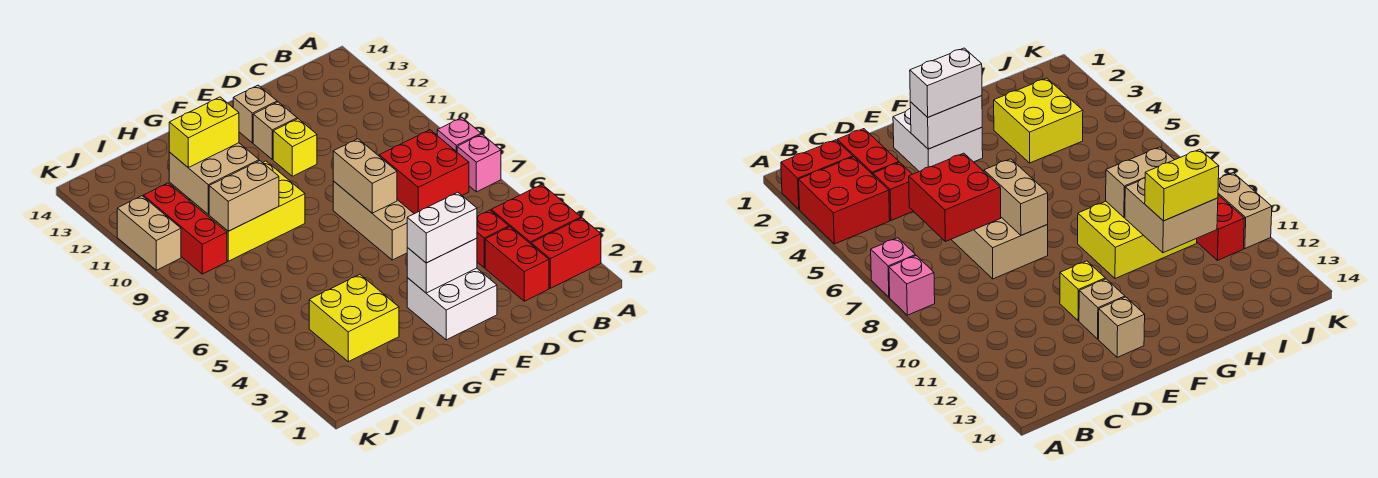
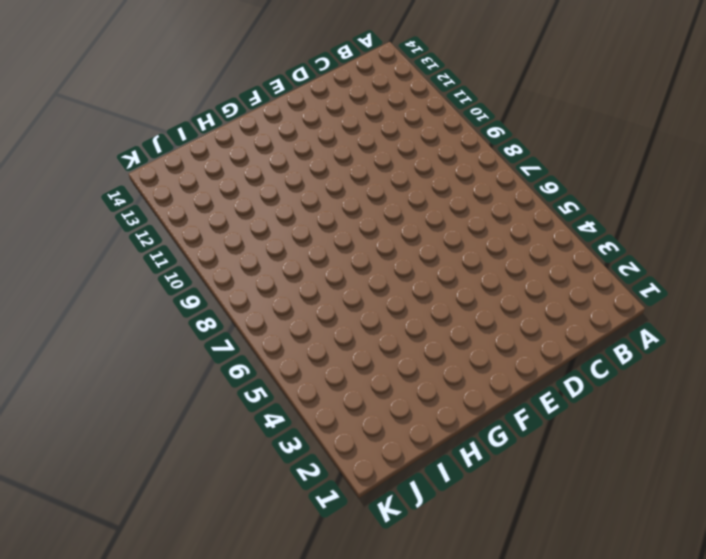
none -> red brick A2:B2 level 1
none -> red brick A3:B4 level 1
none -> pink brick A7 level 1

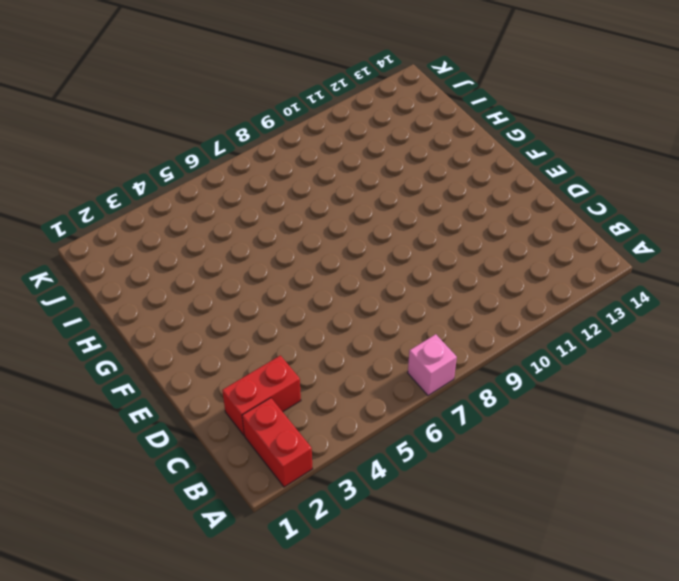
none -> red brick A3:B4 level 1
none -> pink brick A8 level 1
none -> red brick C4 level 1

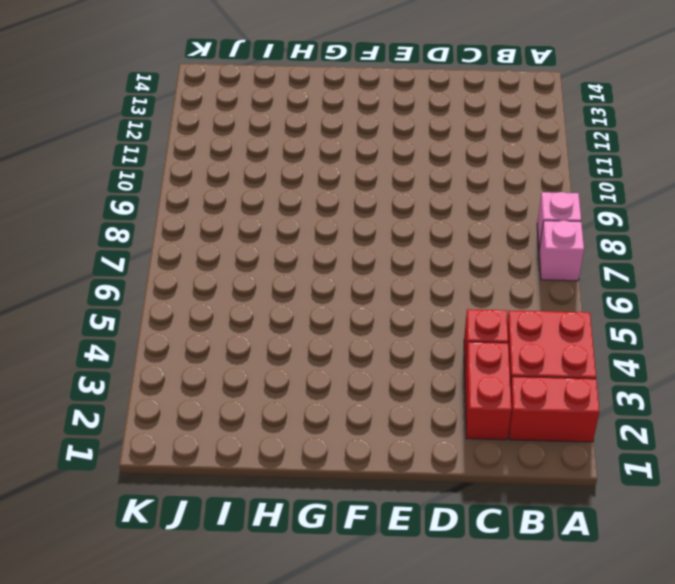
none -> tan brick D6:E8 level 1
none -> white brick E2:F3 level 1
none -> yellow brick E11 level 1

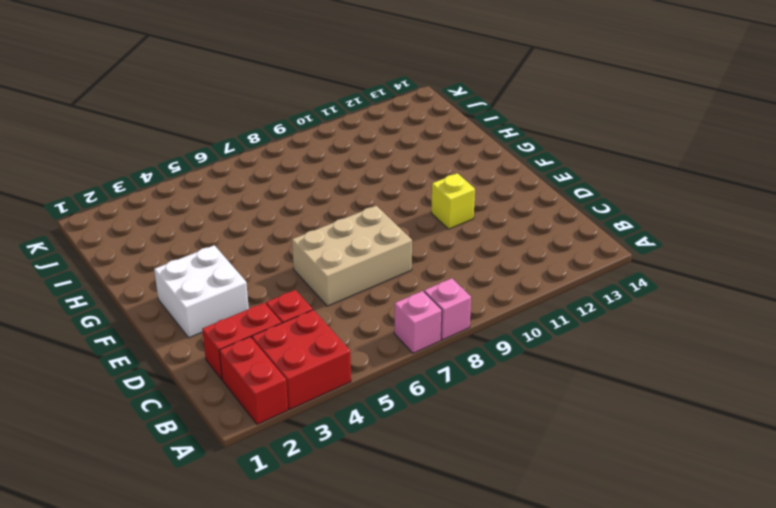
none -> tan brick E12 level 1
none -> tan brick E13 level 1
none -> yellow brick G9:I10 level 1

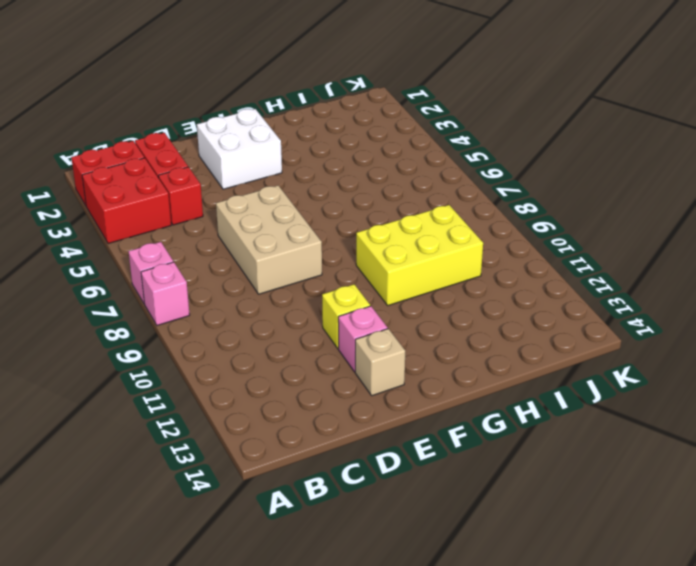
pink brick E12 level 1 -> tan brick E12 level 1
none -> yellow brick H3:I4 level 1
none -> red brick J9:J11 level 1
none -> tan brick K10:K11 level 1

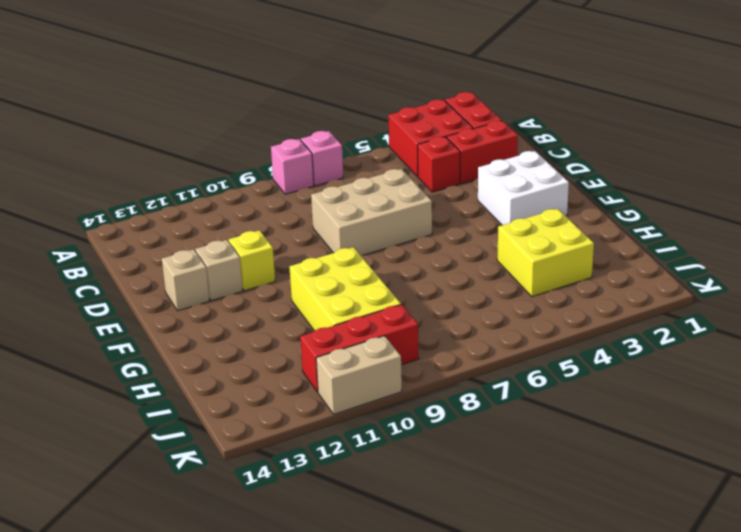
none -> red brick C6:D7 level 2
none -> white brick E3:F3 level 2
none -> tan brick E7:E8 level 2

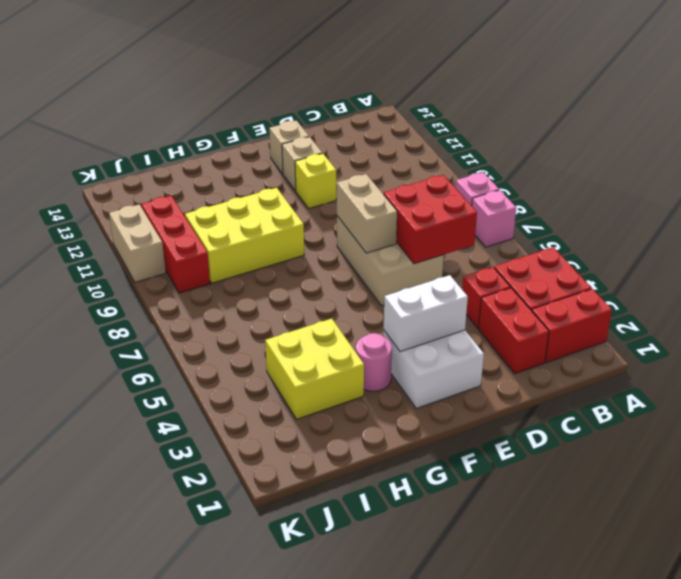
pink round brick G3 level 1 -> none
none -> tan brick H9:I9 level 2
none -> tan brick H10:I11 level 2
none -> white brick E3:F3 level 3

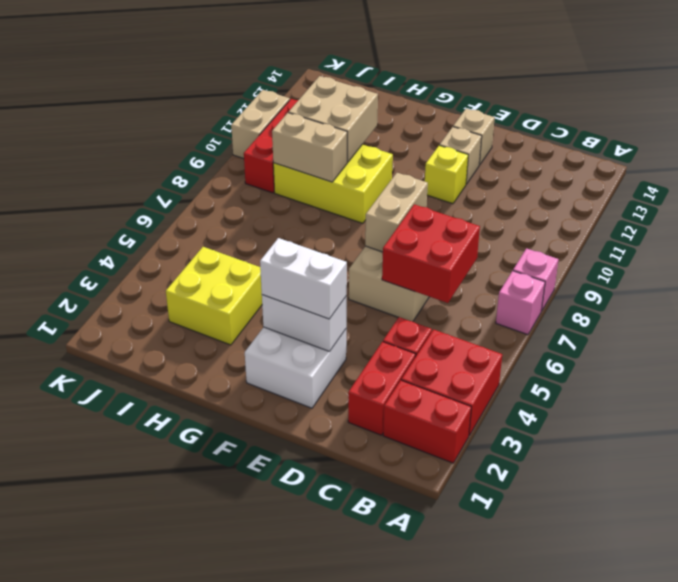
none -> yellow brick H11:I11 level 3

